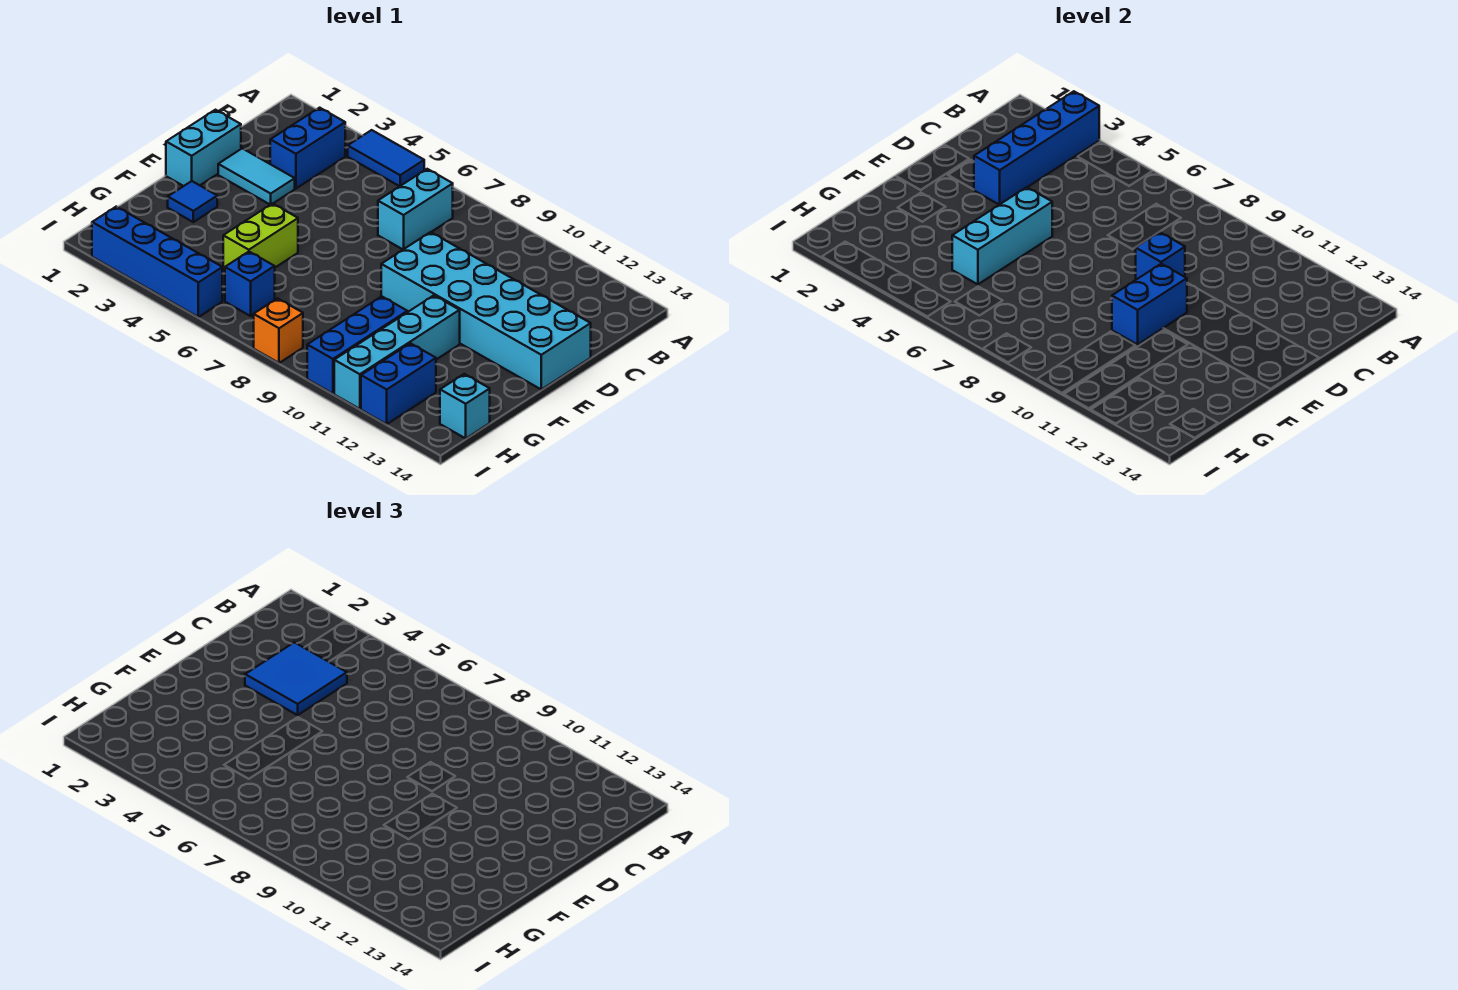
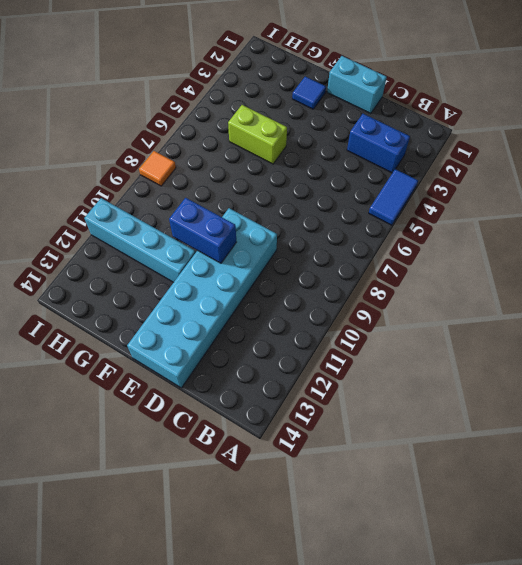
orange tile I8 level 1 -> orange brick I8 level 1
none -> cyan brick B7:C7 level 1
none -> cyan tile D2:D3 level 1
none -> blue brick G10:I10 level 1

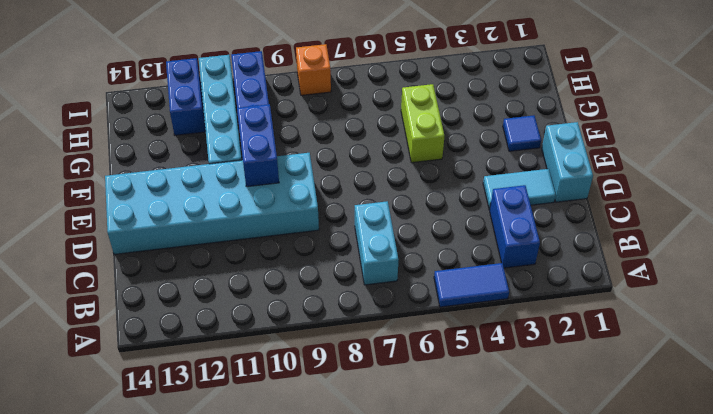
none -> blue brick H6 level 1
none -> cyan brick H14 level 1
none -> blue brick I2:I5 level 1

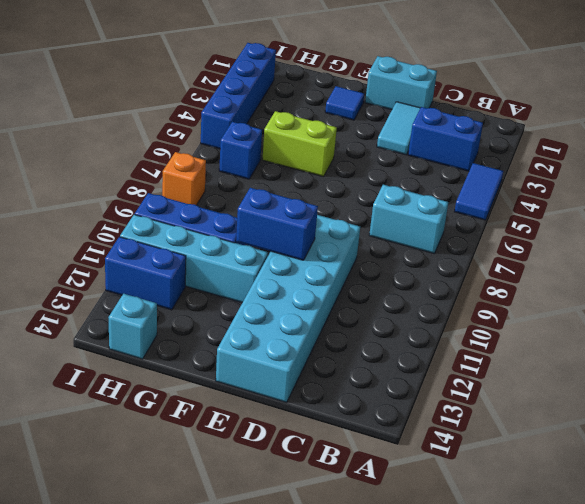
none -> blue brick A3:D3 level 2
none -> blue brick D9 level 2
none -> cyan brick E5:G5 level 2

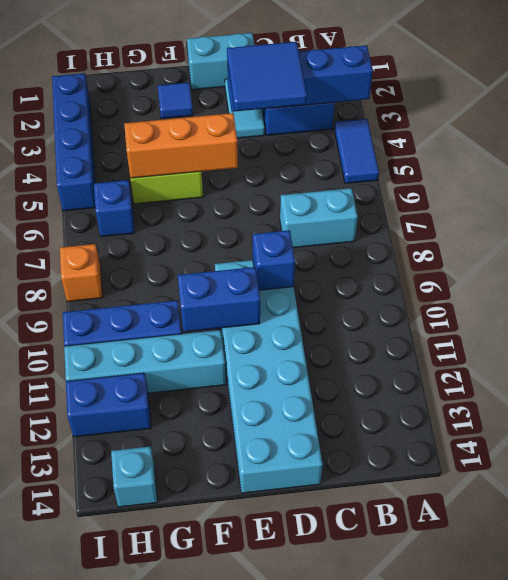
orange brick E5:G5 level 2 -> cyan brick E5:G5 level 2

